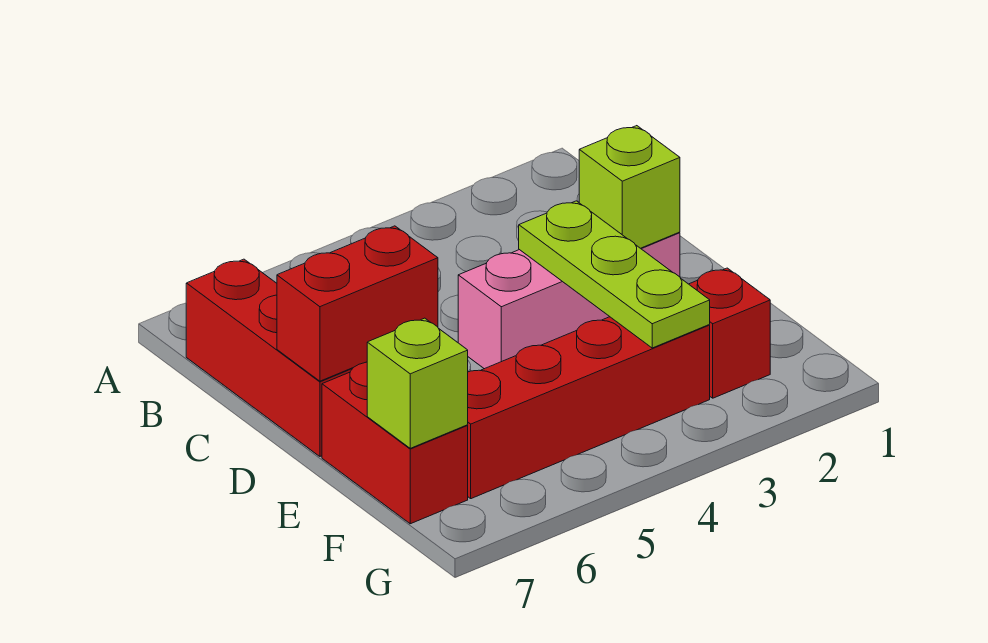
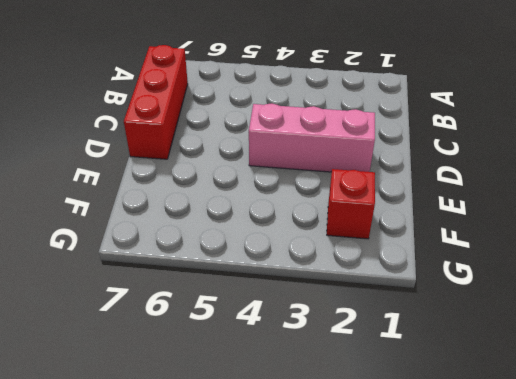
none -> red brick E7:F7 level 1
none -> red brick F3:F6 level 1

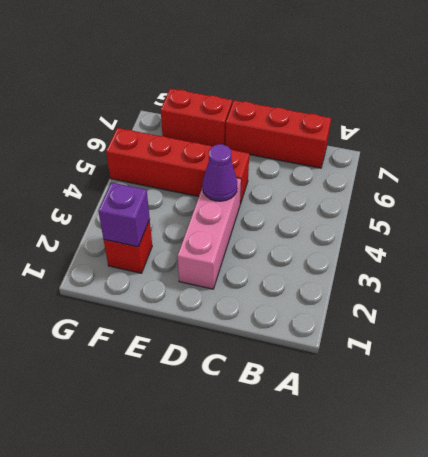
purple cone D4 level 2 -> none
red brick D5:G5 level 1 -> red brick F3:F6 level 1
purple brick F2 level 2 -> none
none -> lime brick D2 level 2
none -> lime plate D3:F3 level 2

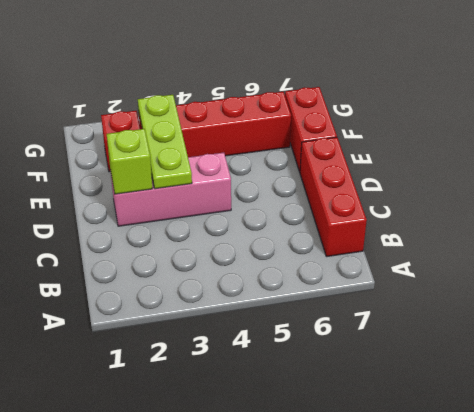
none -> red brick D6:D7 level 2
none -> lime brick F7 level 2

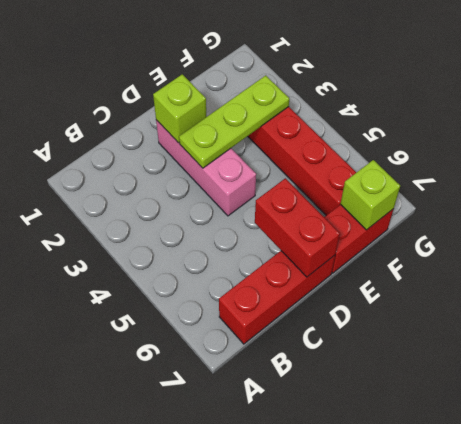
none -> red brick F2 level 1

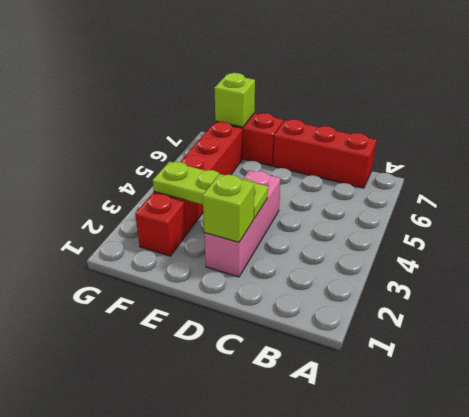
none -> red brick D6:D7 level 2

